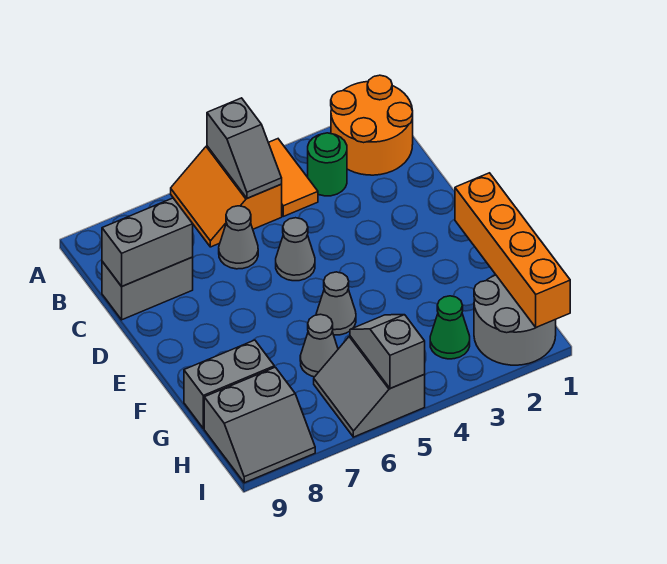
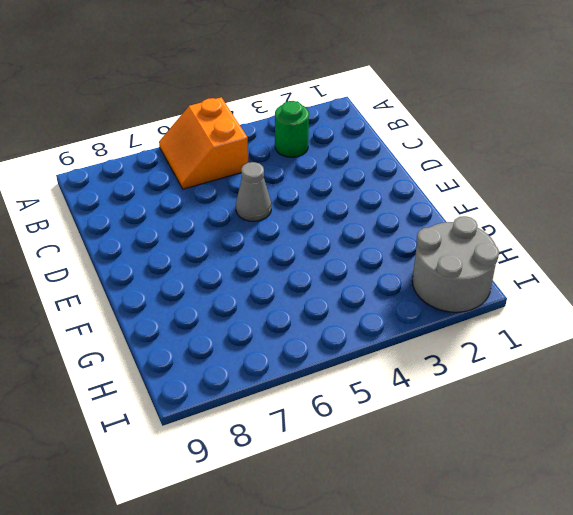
none -> orange round brick A1:B2 level 1
none -> orange tile A4:B4 level 1
none -> grey cone C6 level 1

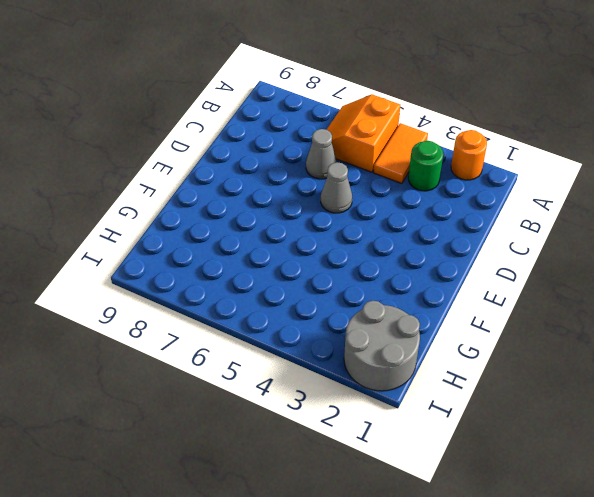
orange round brick A2 level 1 -> orange round brick A1:B2 level 1
none -> grey brick C8:C9 level 1
none -> grey cone F5 level 1
none -> grey cone G6 level 1

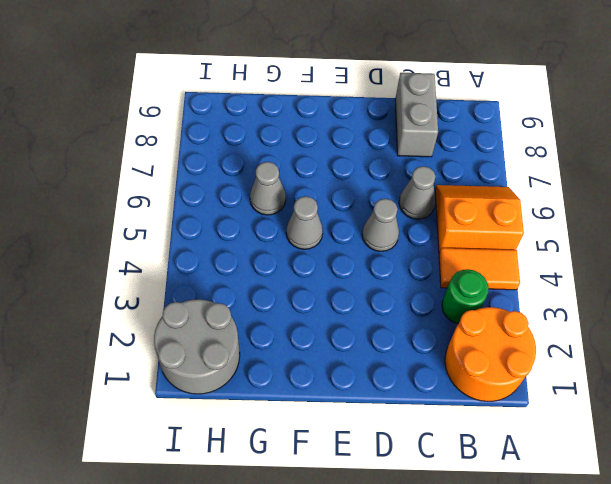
none -> grey brick G8:G9 level 1
none -> green cone H3 level 1
none -> grey slope H5:I6 level 1 top 5

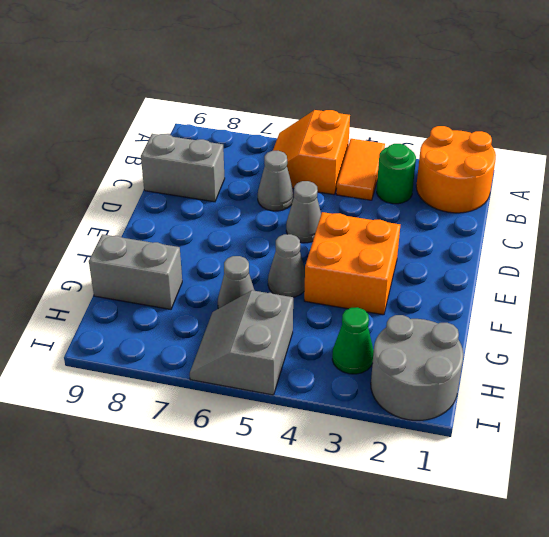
orange brick E3:F4 level 1 -> none
none -> grey slope H8:I9 level 1 top H
none -> grey slope A5:B5 level 2 top A
none -> grey brick C8:C9 level 2

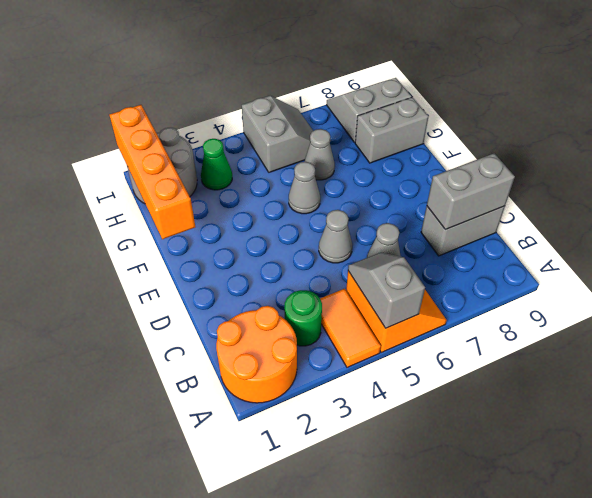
none -> grey slope H5:I5 level 2 top I

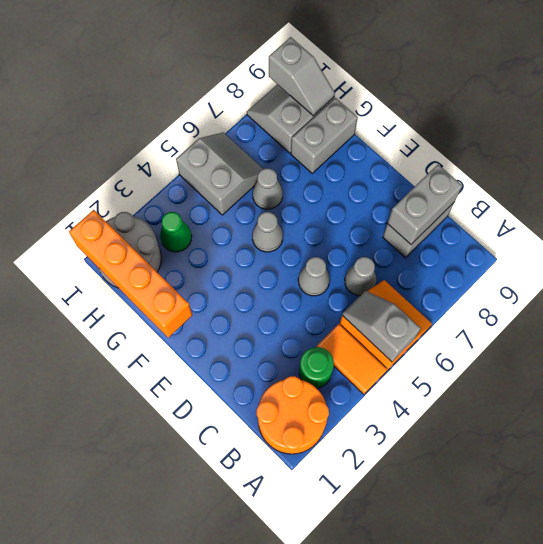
grey slope H9:I9 level 2 top I -> grey slope H5:I5 level 2 top I

